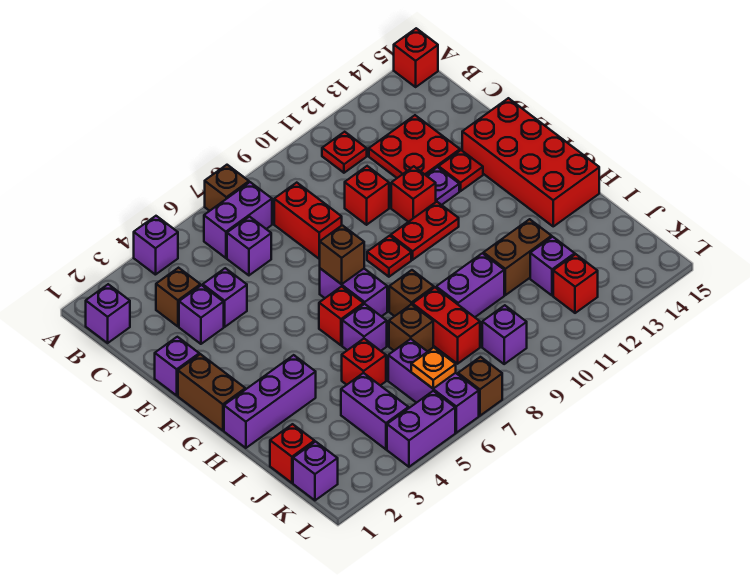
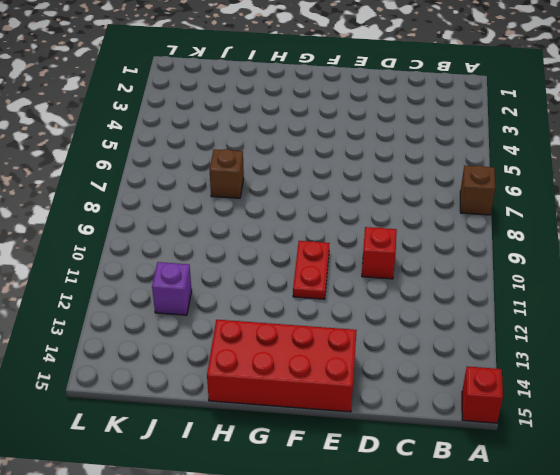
none -> purple brick A4 level 1
none -> purple brick B1 level 1
none -> purple brick B6:B7 level 1
none -> red plate B11 level 1

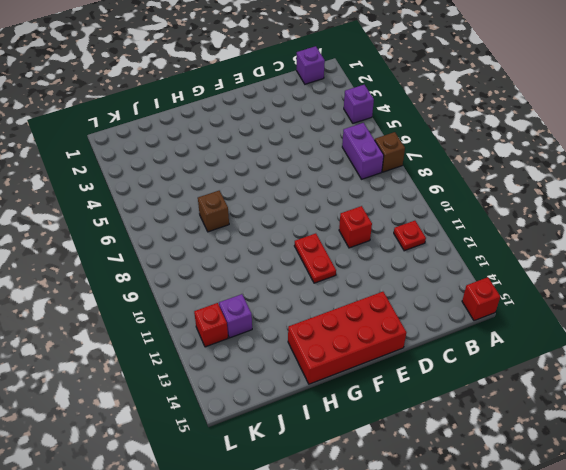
none -> brown brick C3 level 1
none -> purple brick C6 level 1
none -> red brick C8:D8 level 1
none -> red plate C12:D13 level 1

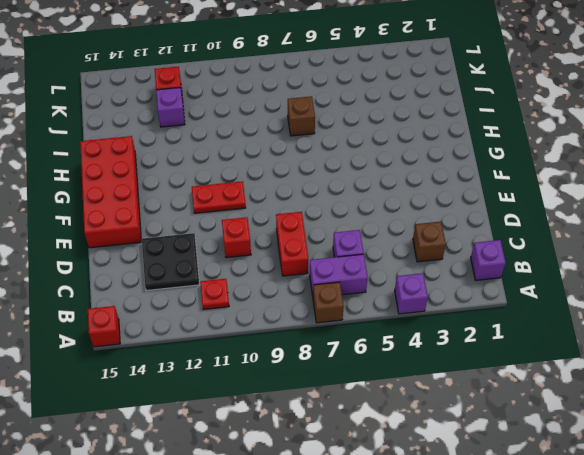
black plate C12:D13 level 1 -> red plate C12:D13 level 1
none -> purple brick D3 level 1
none -> purple brick D4 level 1
none -> purple brick E1 level 1
none -> red brick E11 level 1

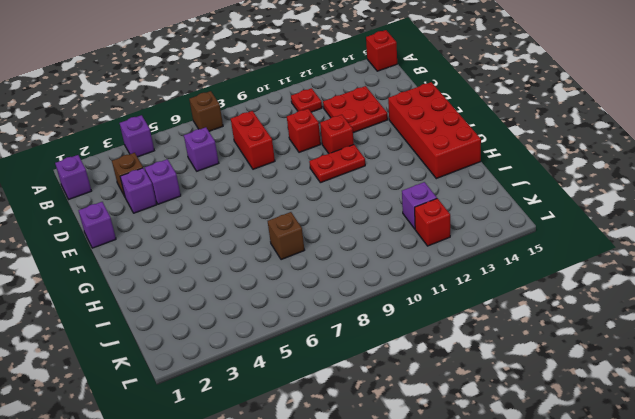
none -> purple brick B6:B7 level 1
none -> purple plate E12 level 1
none -> red plate E13 level 1
none -> brown brick F1:G1 level 1

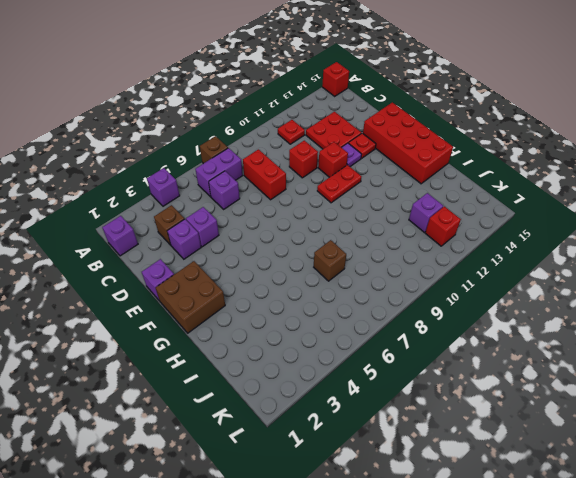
brown brick F1:G2 level 1 -> brown brick F1:G1 level 1
none -> purple brick F7:G7 level 1
none -> red plate F9 level 1
none -> red brick G6 level 1
none -> purple brick H1:H3 level 1

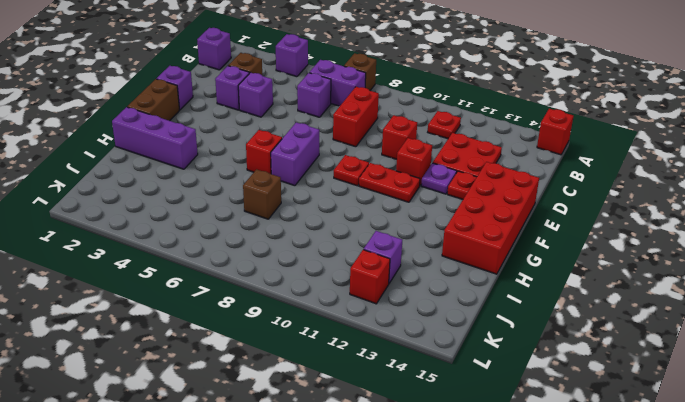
none -> purple brick H6 level 1
none -> brown brick H8 level 1
none -> red brick I5 level 1
none -> red brick I8:J8 level 1

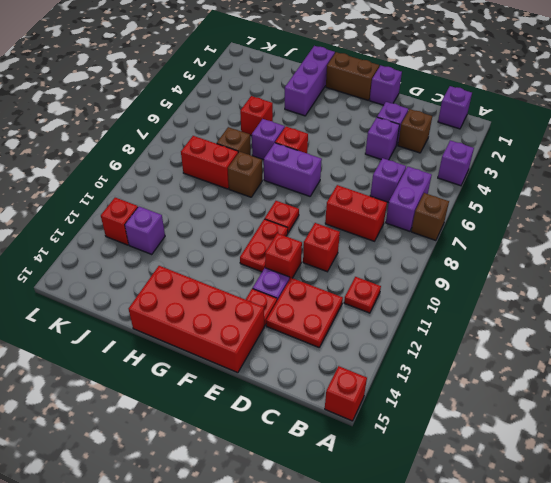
none -> purple brick I9:I10 level 1
none -> brown brick I11:I12 level 1
none -> red brick J1 level 1
none -> purple brick J4:K4 level 1

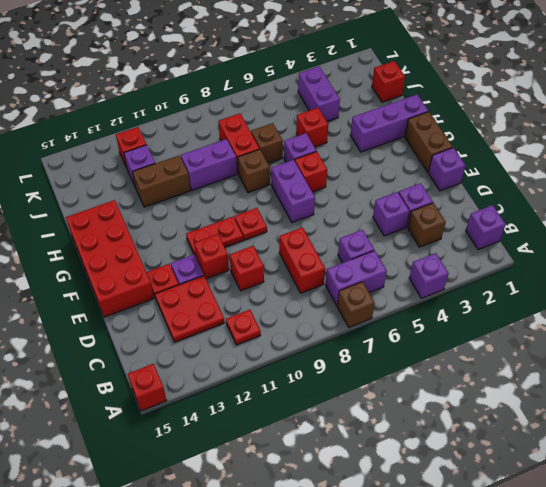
none -> purple brick J6:L6 level 1
none -> purple brick K1 level 1
none -> purple brick K9 level 1
none -> purple brick L4:L5 level 1

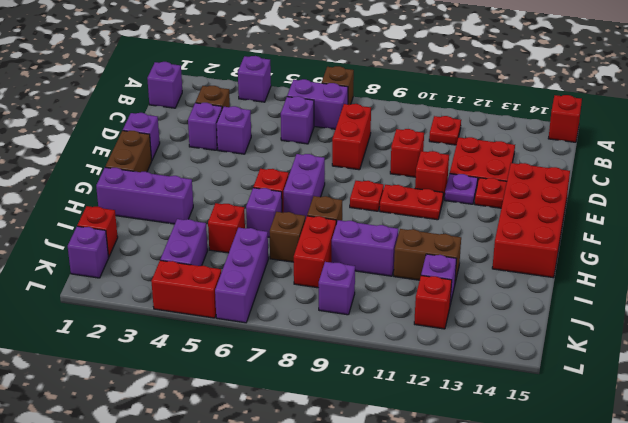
red brick L4:L5 level 1 -> purple brick L4:L5 level 1
none -> brown brick L7 level 1
none -> brown brick F7 level 2
none -> orange plate K6 level 2

